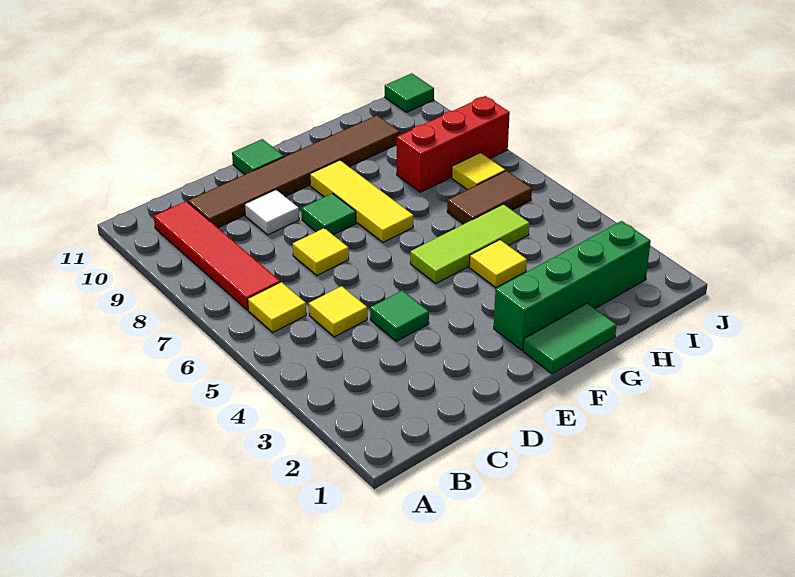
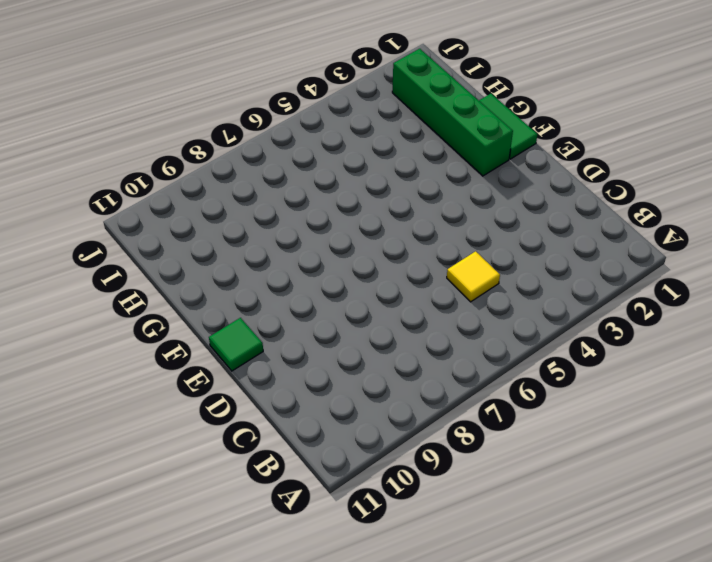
none -> yellow tile B6 level 1
none -> red tile B7:B10 level 1
none -> brown tile C10:H10 level 1

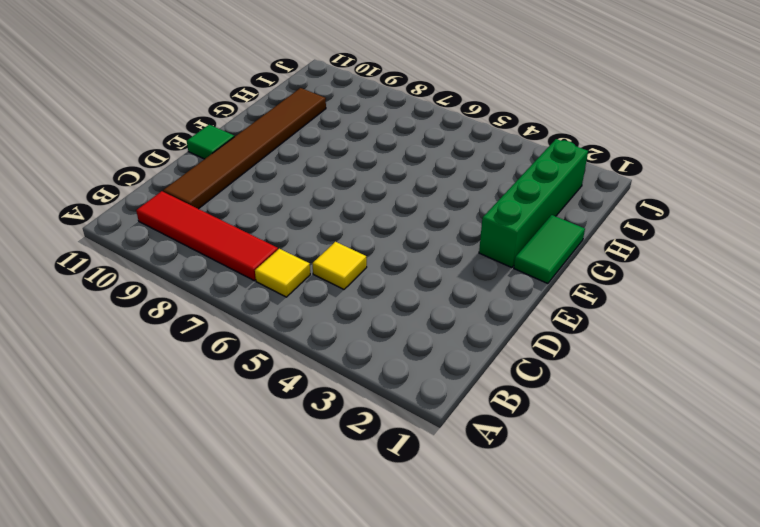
none -> green tile D4 level 1
none -> yellow tile D7 level 1
none -> white tile D9 level 1

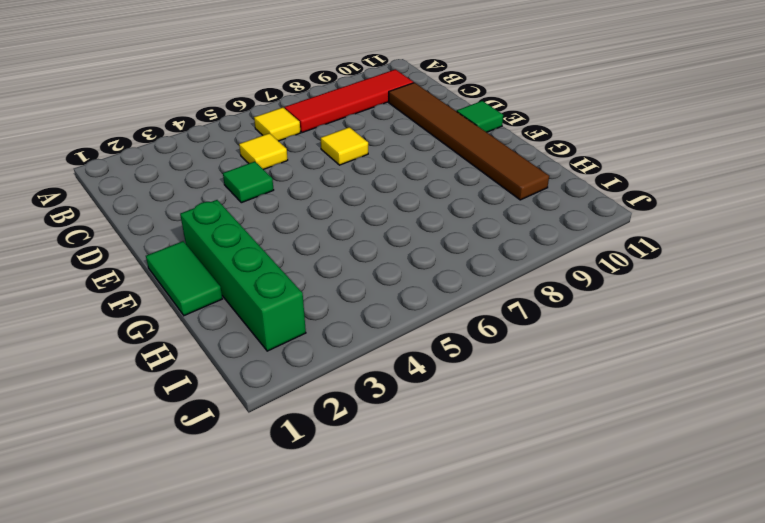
none -> white tile D9 level 1
none -> green tile E8 level 1
none -> lime tile F5:H5 level 1

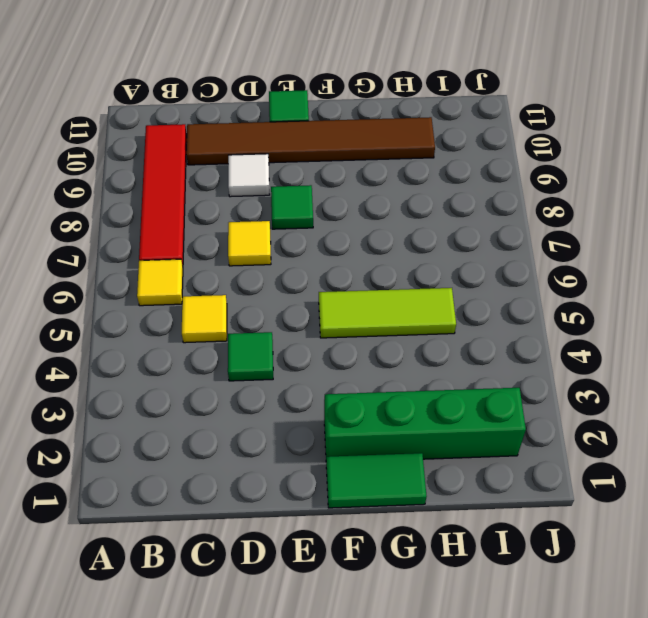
none -> yellow tile F7:F9 level 1
none -> yellow tile G4 level 1
none -> brown tile H6:I6 level 1

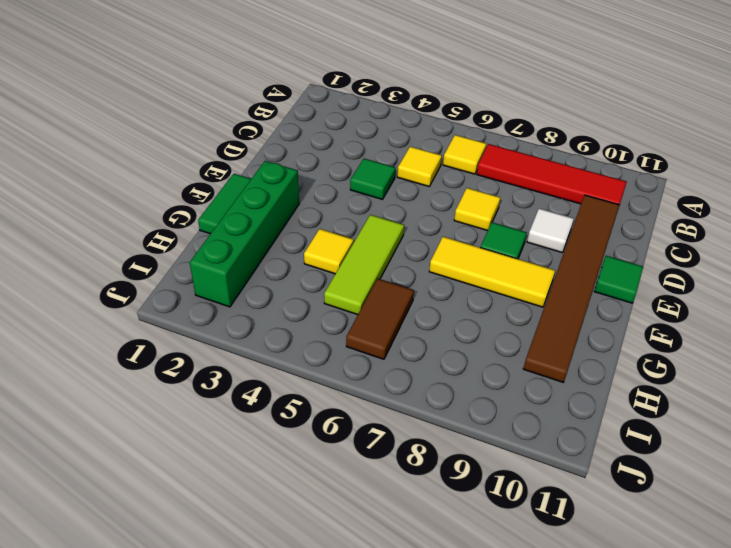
none -> red brick H8:J8 level 1
none -> yellow tile I7 level 1
none -> green tile J11 level 1

